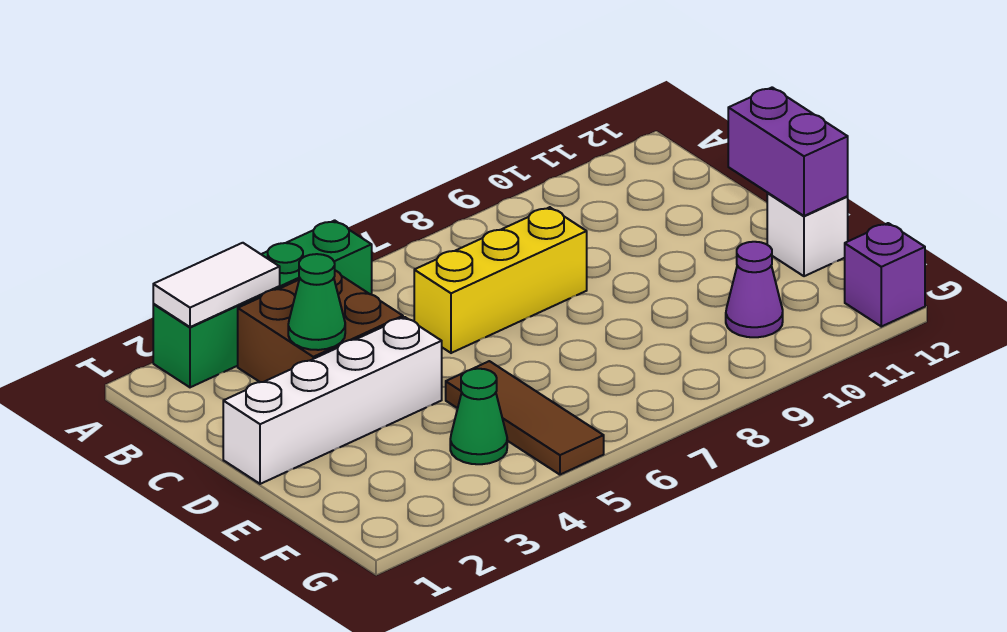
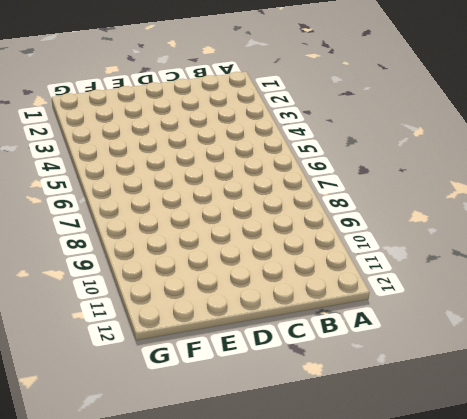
none -> green brick A2:A5 level 1
none -> brown brick B3:C4 level 1
none -> yellow brick C6:C8 level 1

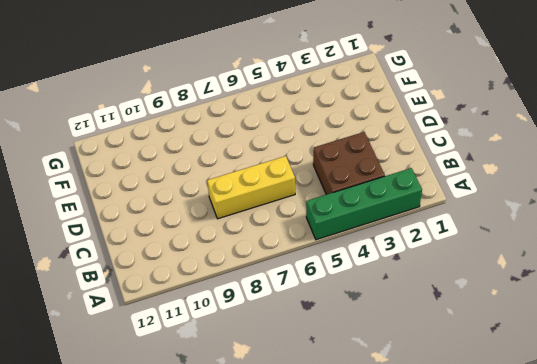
none -> white brick D1:D4 level 1
none -> brown tile E5:G5 level 1
none -> white brick E12 level 1

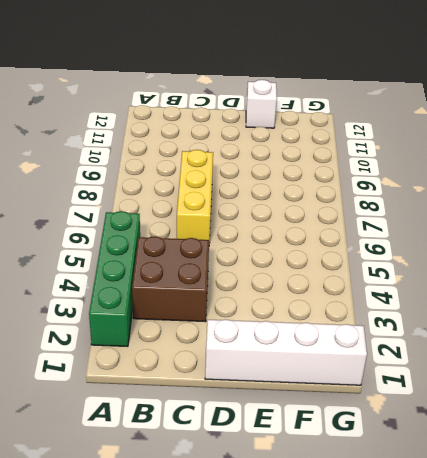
white brick D1:G1 level 1 -> white brick D1:D4 level 1
none -> brown tile E5:G5 level 1
none -> green cone F4 level 1
none -> purple cone F10 level 1

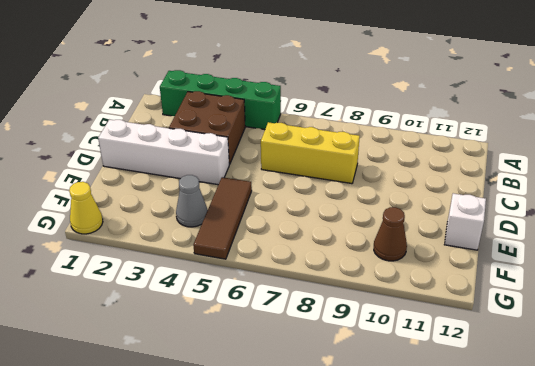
grey cone F4 level 1 -> green cone F4 level 1
brown cone F10 level 1 -> purple cone F10 level 1
yellow cone G1 level 1 -> none
none -> purple brick G12 level 1
none -> white tile A2:A3 level 2
none -> green cone C3 level 2

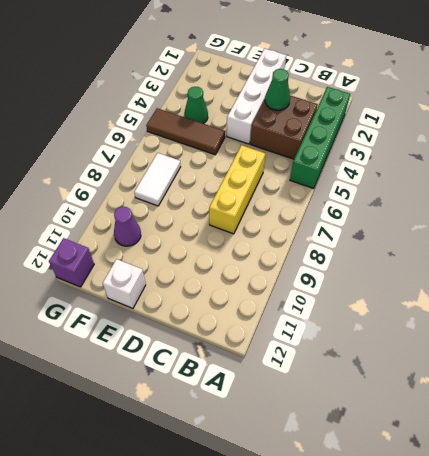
white tile F7:F8 level 1 -> white tile A2:A3 level 2
none -> purple brick D12:E12 level 2

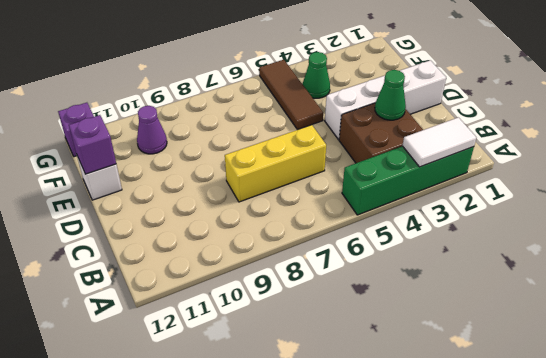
purple brick E12 level 2 -> purple brick D12:E12 level 2

